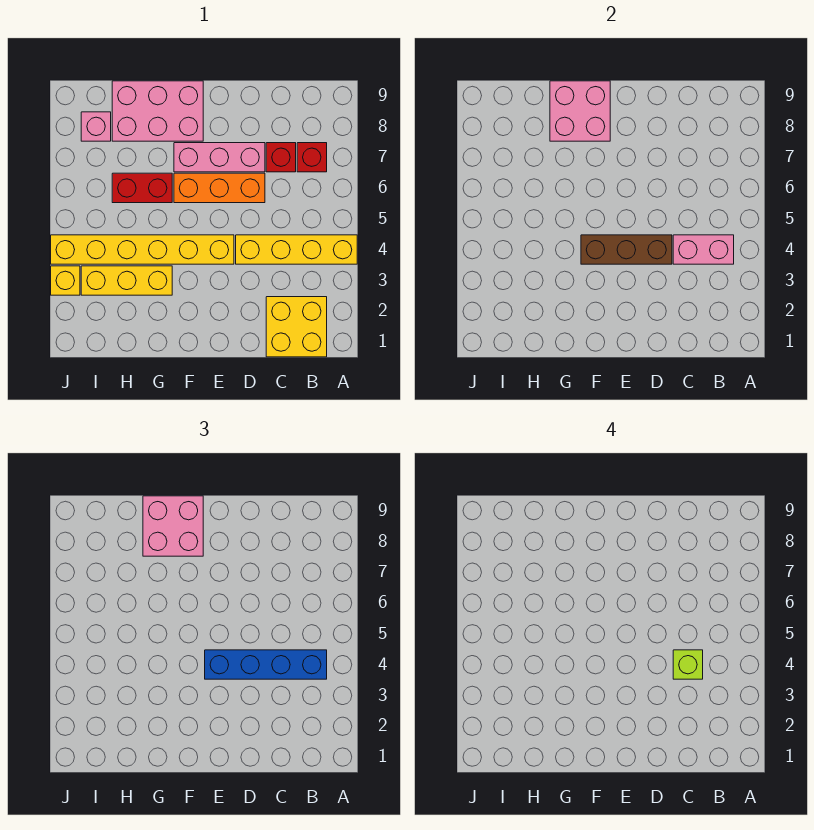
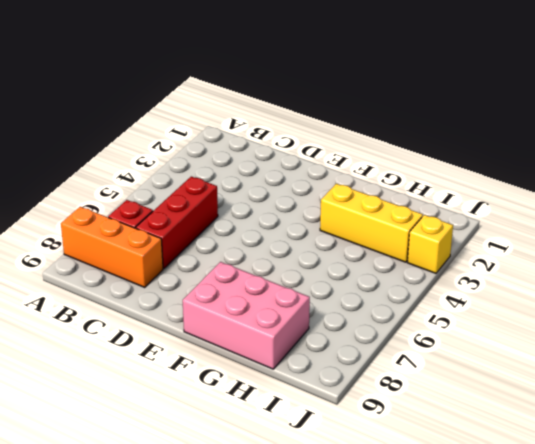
orange brick A8:C8 level 1 -> orange brick D6:F6 level 1
red brick C5:C7 level 1 -> red brick C7 level 1
none -> yellow brick A4:D4 level 1
none -> yellow brick B1:C2 level 1
none -> pink brick D7:F7 level 1

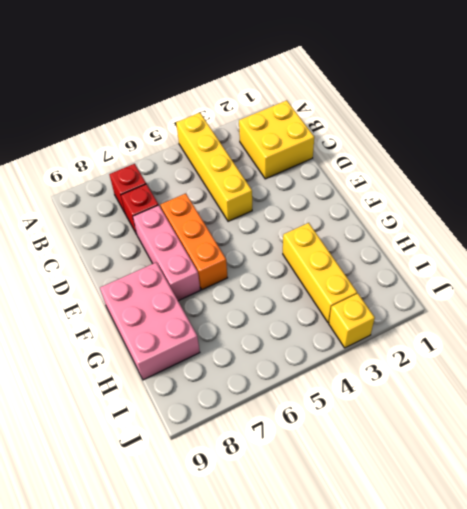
none -> yellow brick E4:J4 level 1
none -> red brick G6:H6 level 1
none -> pink brick I8 level 1

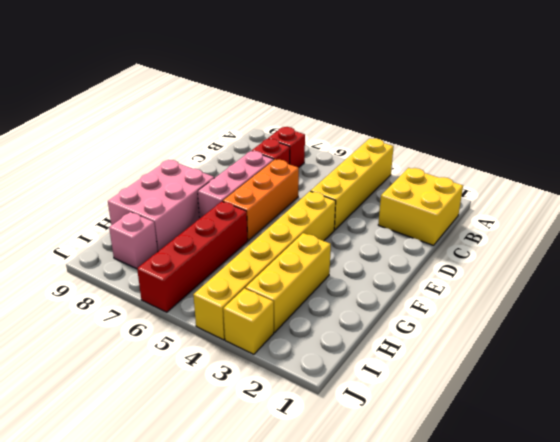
red brick G6:J6 level 1 -> red brick G6:H6 level 1
none -> pink brick B4:C4 level 2
none -> brown brick D4:F4 level 2
none -> pink brick F8:G9 level 2

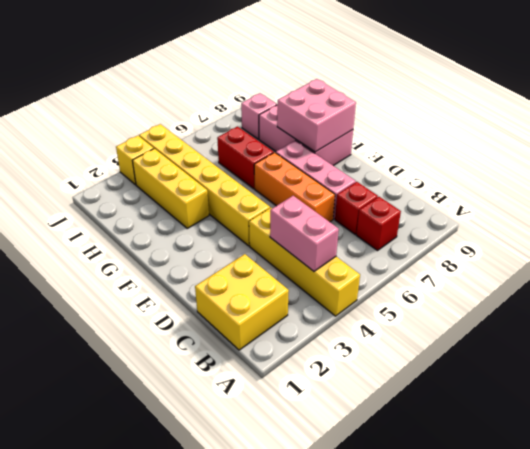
none -> brown brick D4:F4 level 2
none -> blue brick B4:E4 level 3
none -> pink brick F8:G9 level 3

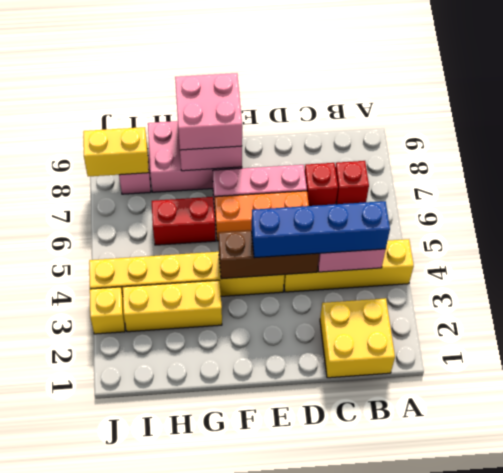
yellow brick I8:J8 level 2 -> none
none -> lime brick C4 level 4

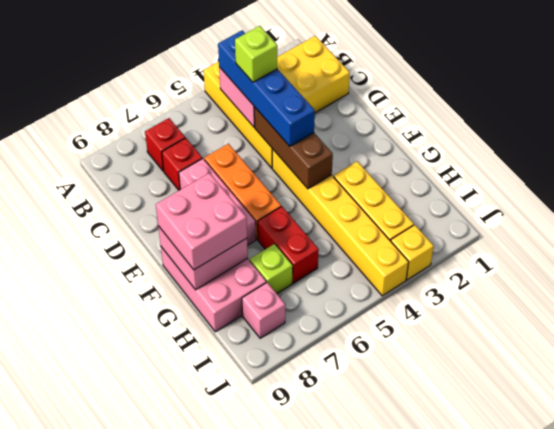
lime brick H7 level 1 -> none

